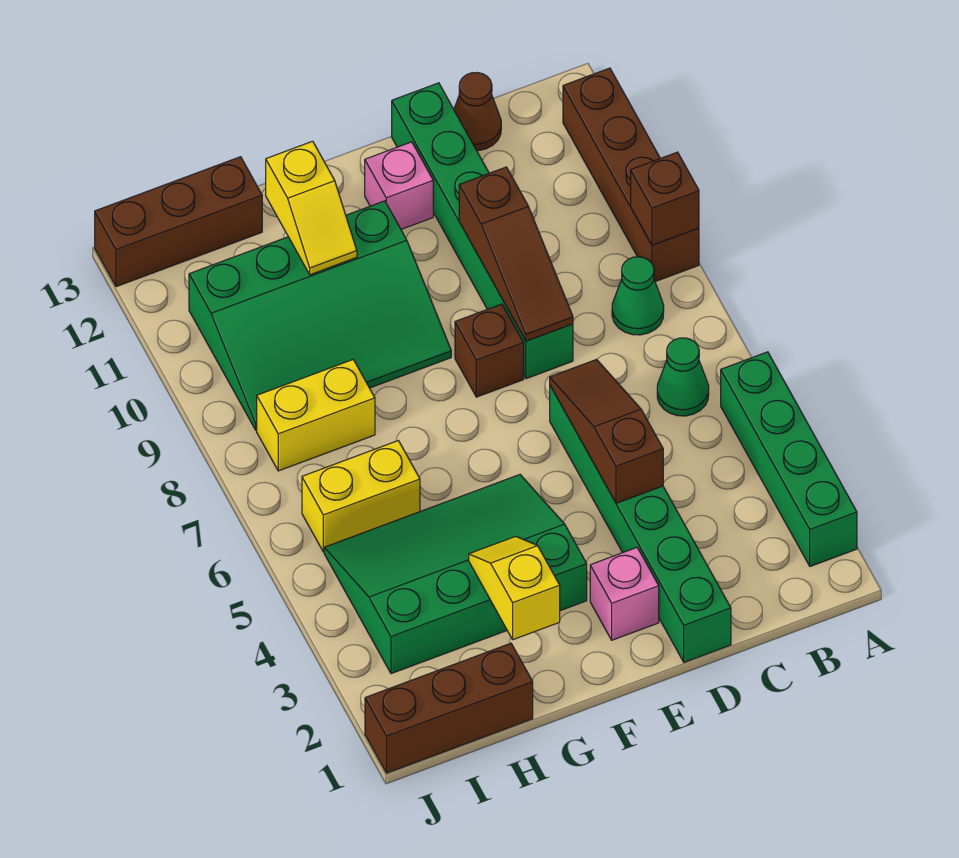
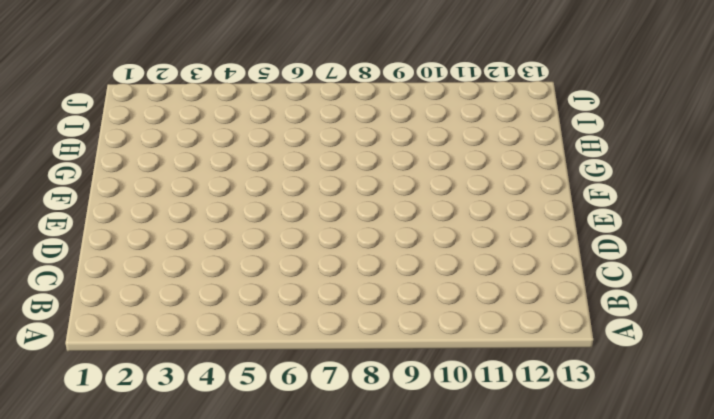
none -> green brick A2:A5 level 1
none -> brown brick A9:A12 level 1
none -> green cone B6 level 1

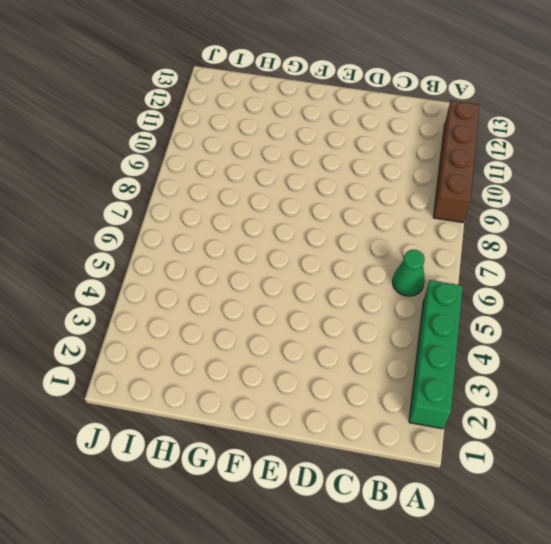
none -> green cone B8 level 1
none -> brown cone C13 level 1
none -> green brick D1:D6 level 1

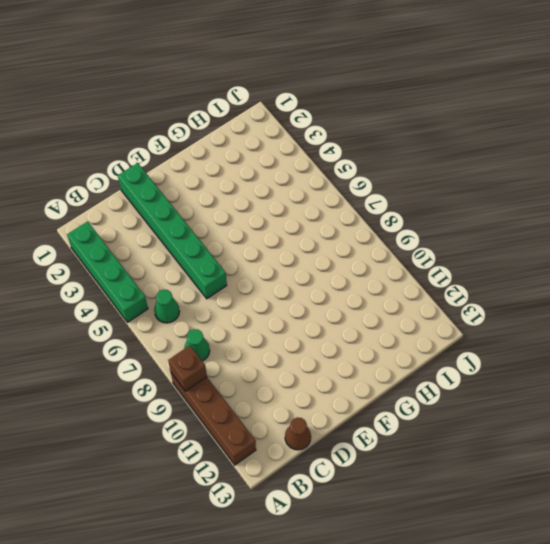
none -> green brick D8:D13 level 1
none -> pink brick E2 level 1
none -> brown brick E8 level 1

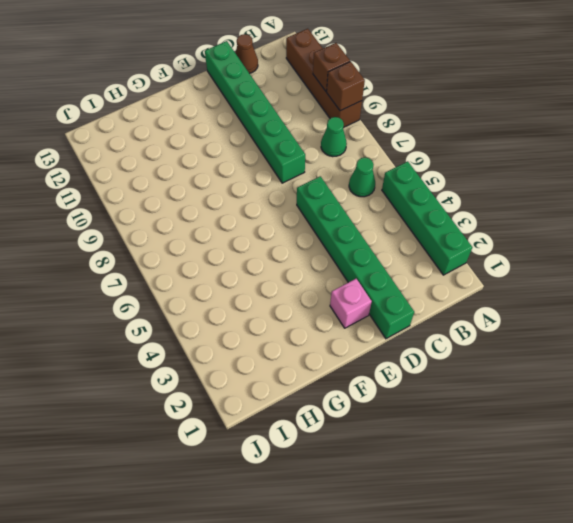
brown brick A10 level 2 -> brown brick E8 level 1
none -> pink brick E12 level 1
none -> green slope F3:I5 level 1 top 3
none -> green slope F9:I11 level 1 top 11

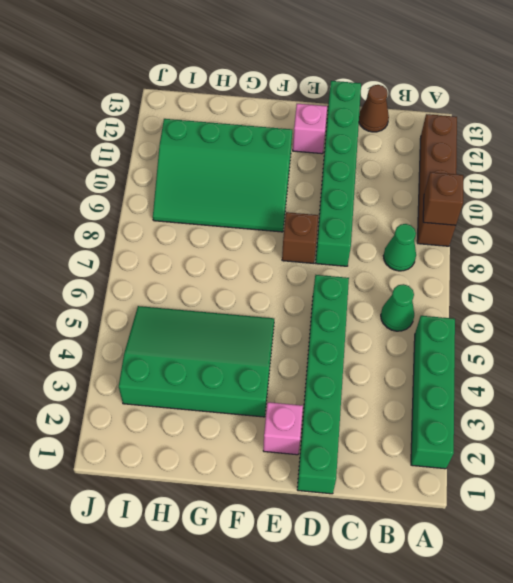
none -> brown brick H1:J1 level 1
none -> yellow brick H6:I6 level 1
none -> yellow brick H8:I8 level 1

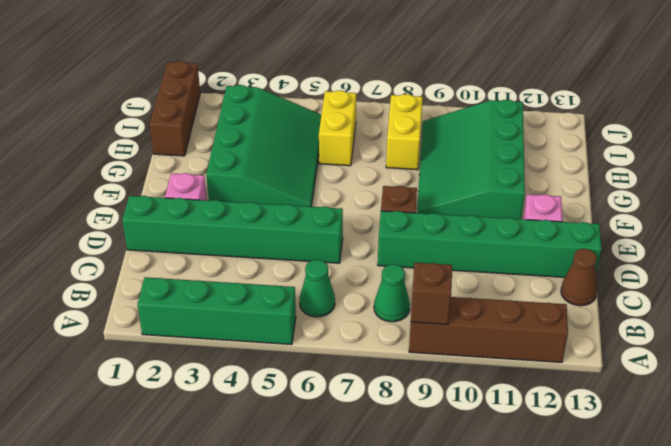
none -> brown brick H13:J13 level 1
none -> brown slope D4:D6 level 2 top 4
none -> brown slope D8:D10 level 2 top 10

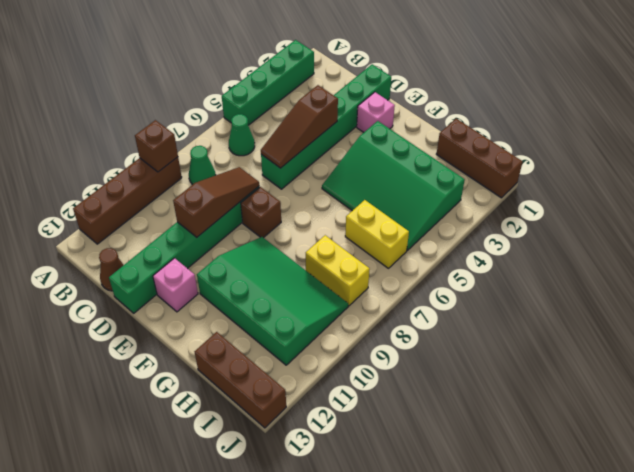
none -> yellow slope G2:G3 level 2 top 2
none -> yellow slope G11:G12 level 2 top 12

